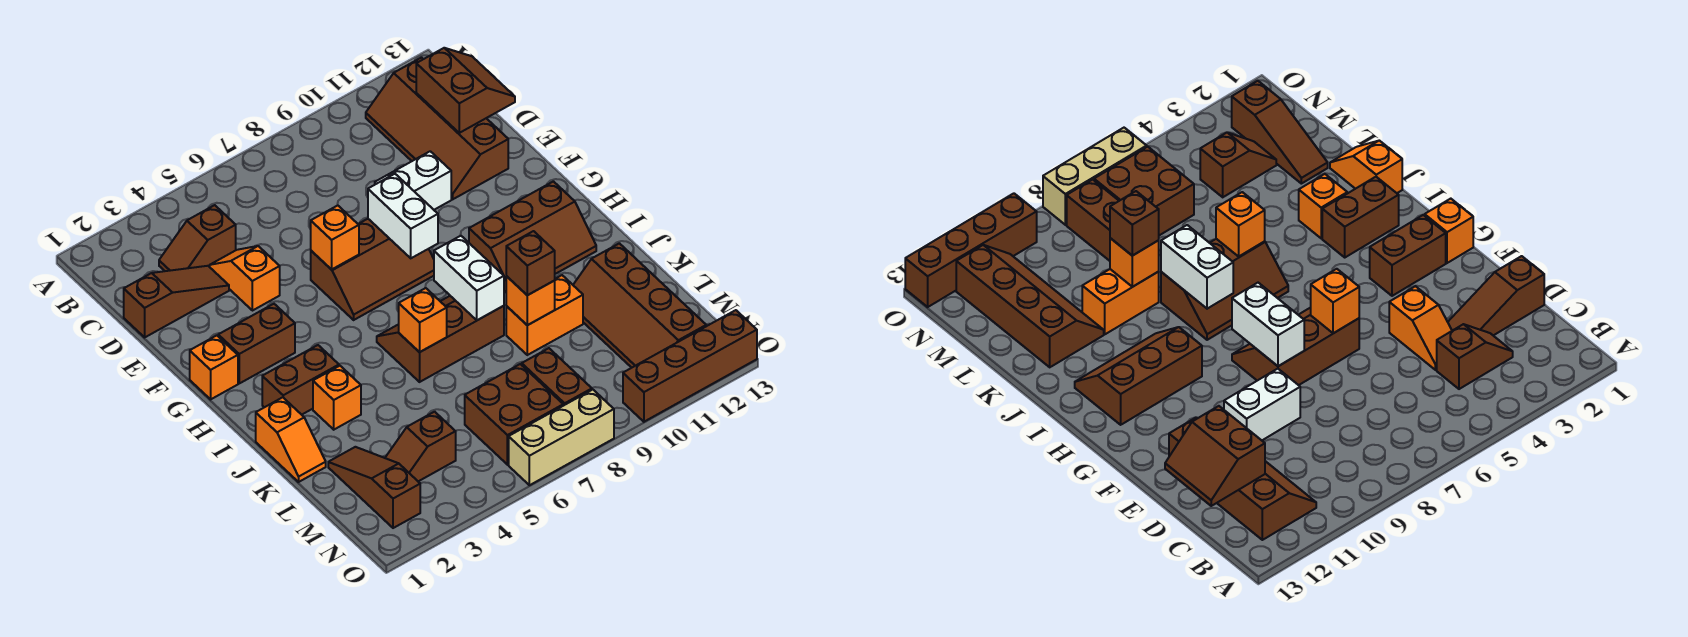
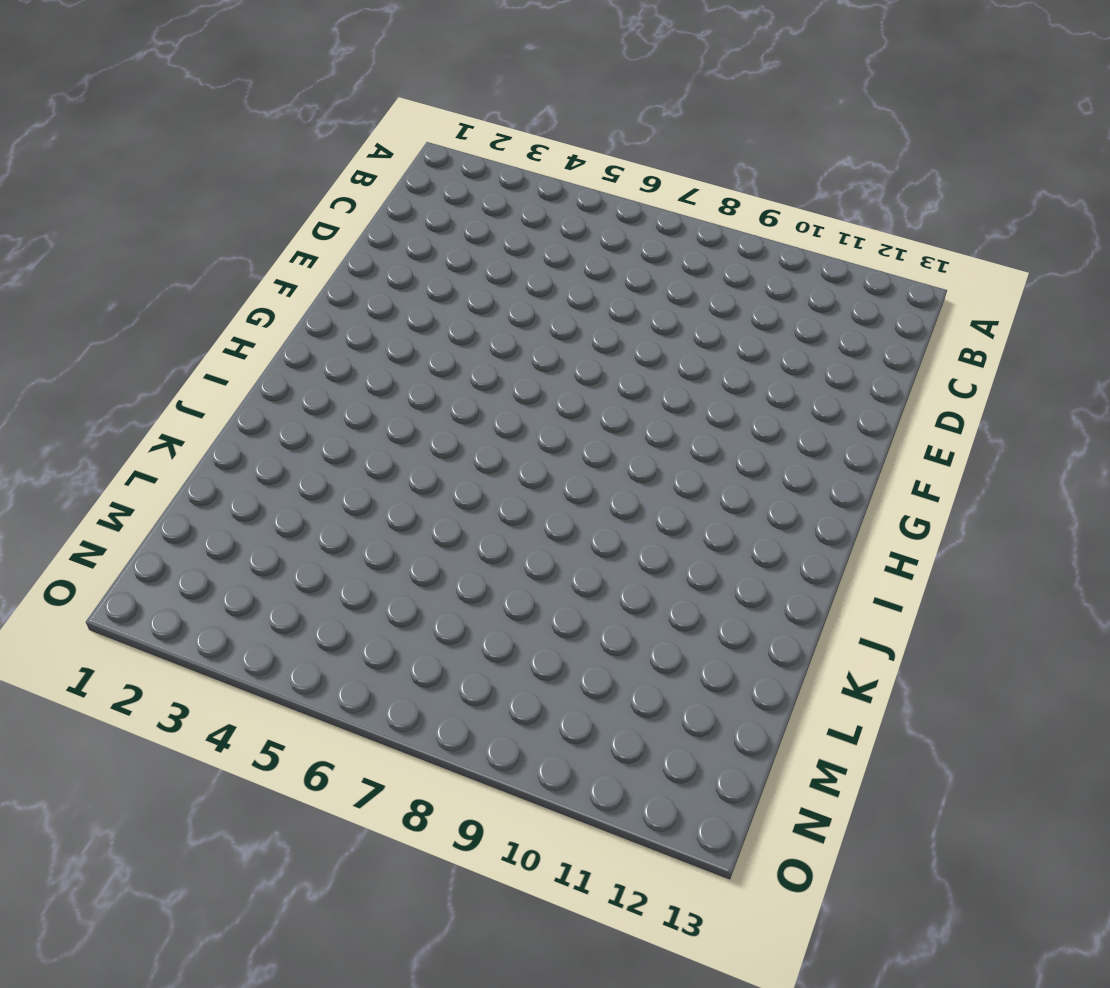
none -> brown slope B11:E12 level 1 top 12
none -> brown slope C3:C4 level 1 top 4
none -> brown slope D1:D3 level 1 top 1

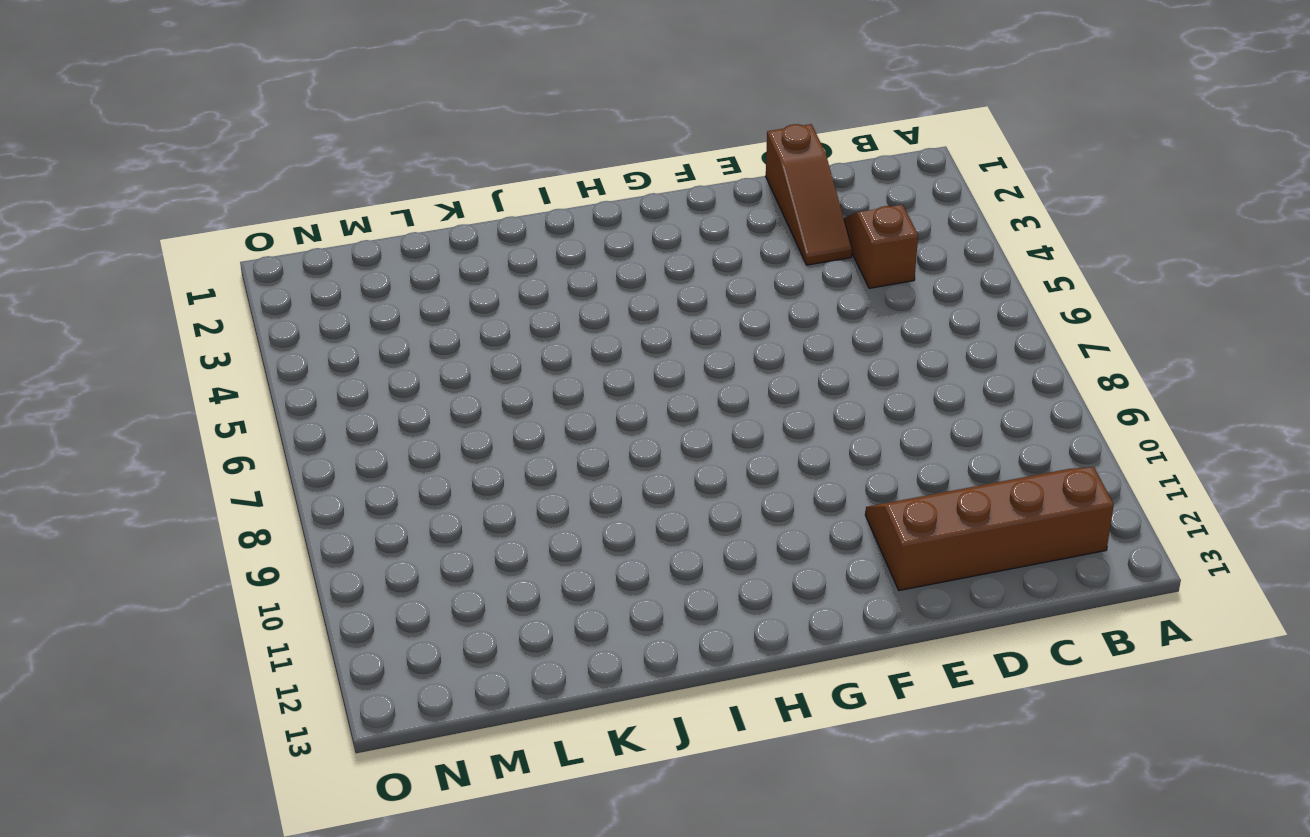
none -> orange slope D4:E4 level 1 top E
none -> white brick E9:E10 level 1
none -> brown slope F6:G8 level 1 top F

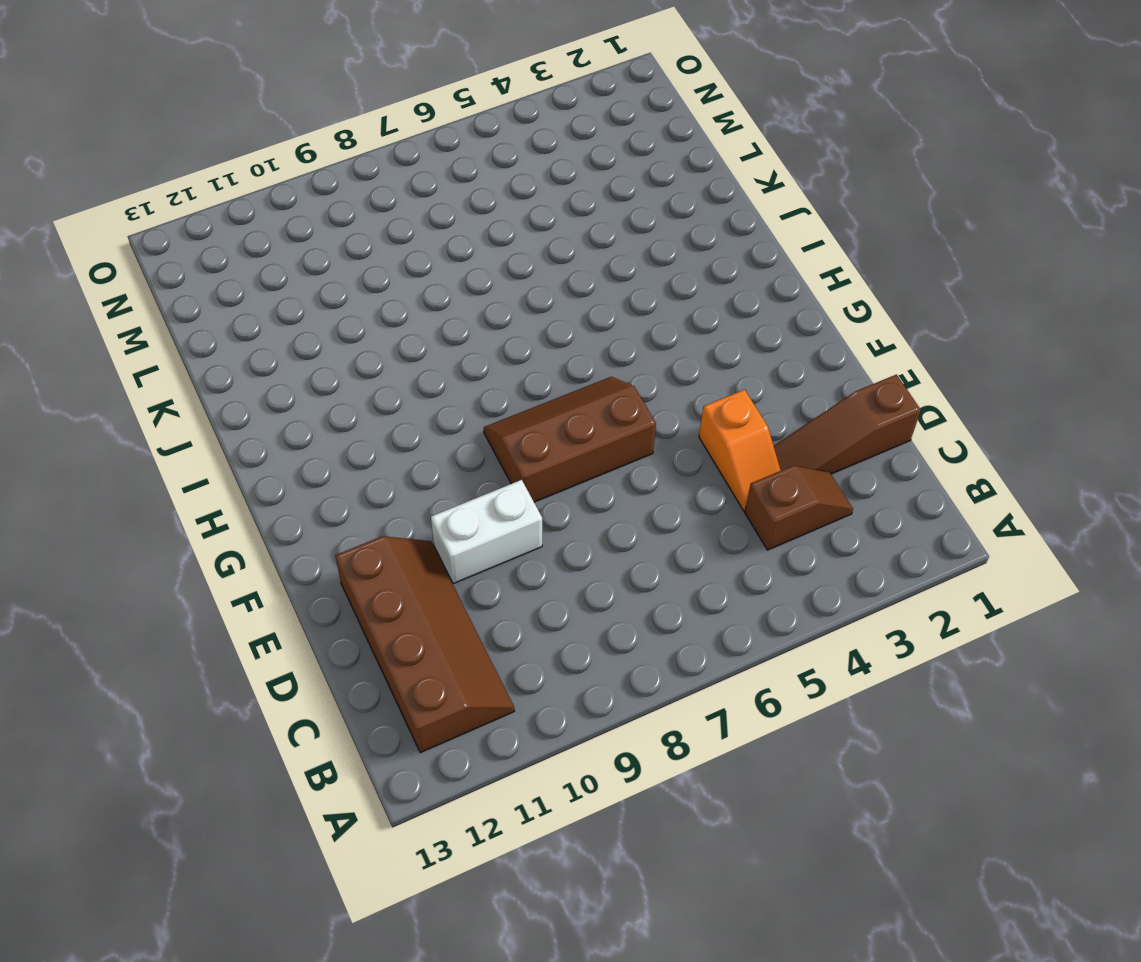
none -> orange brick G1 level 1
none -> brown brick G2:G3 level 1
none -> brown slope H10:I12 level 1 top H

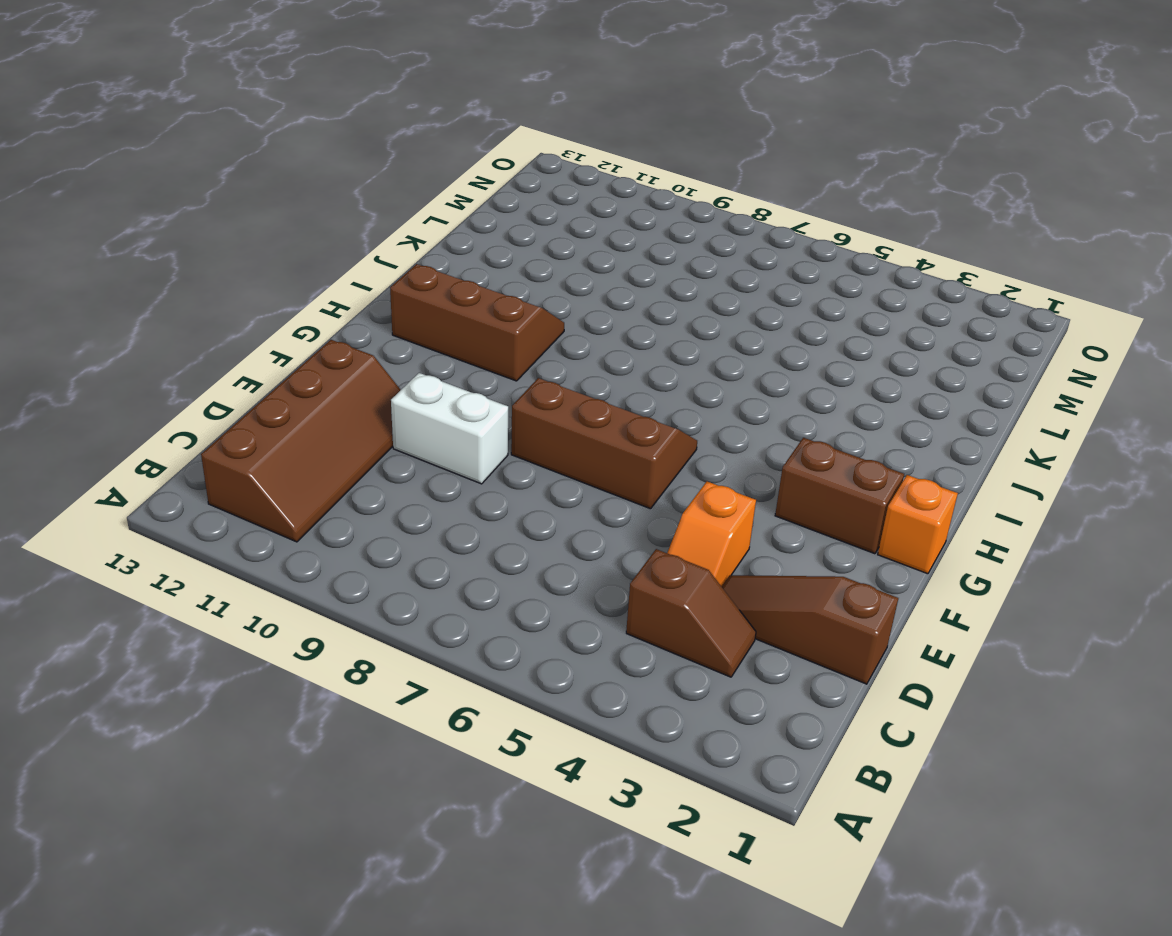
none -> brown brick I2:I3 level 1
none -> brown slope I6:J8 level 1 top J
none -> orange slope J1:K1 level 1 top J

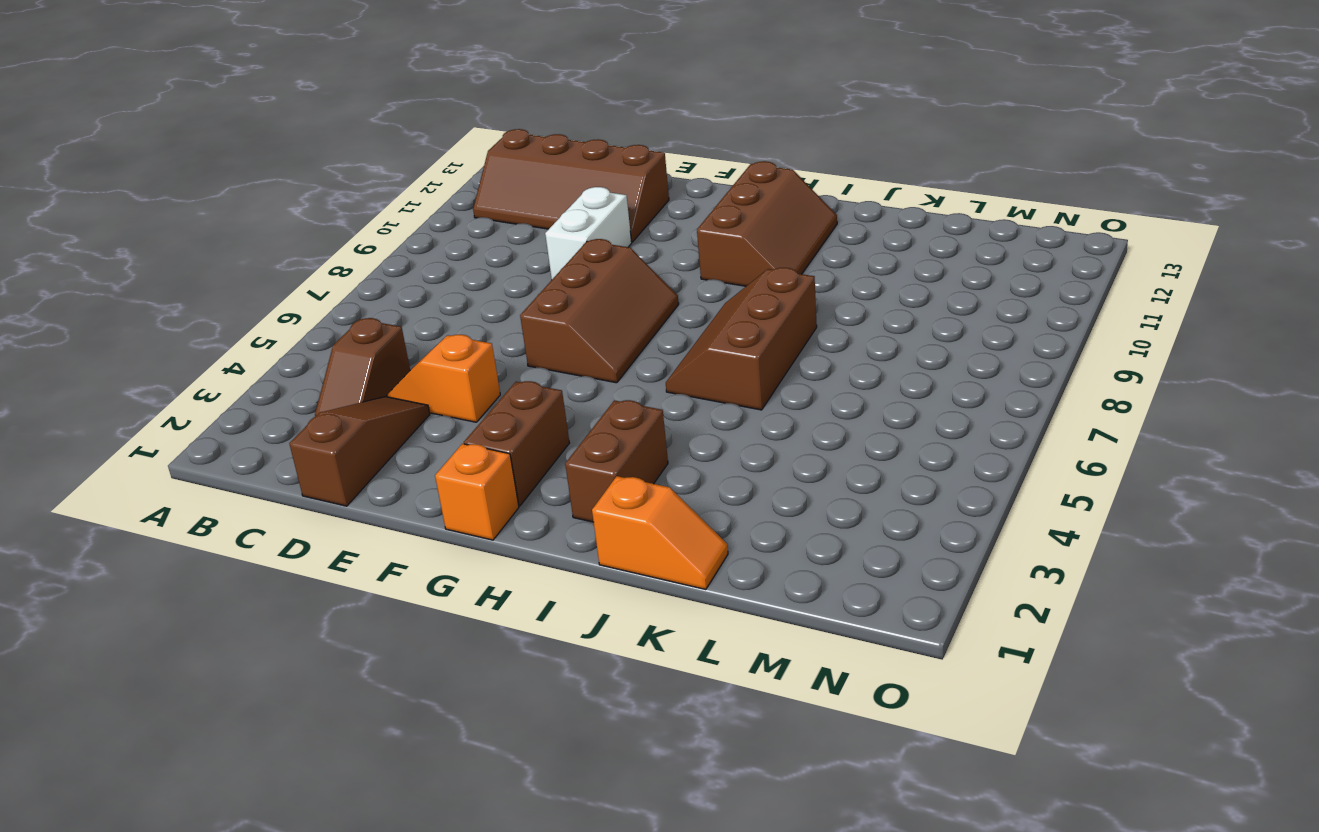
none -> orange brick J3 level 1
none -> orange brick K9:K10 level 1
none -> brown slope K11:N12 level 1 top 12

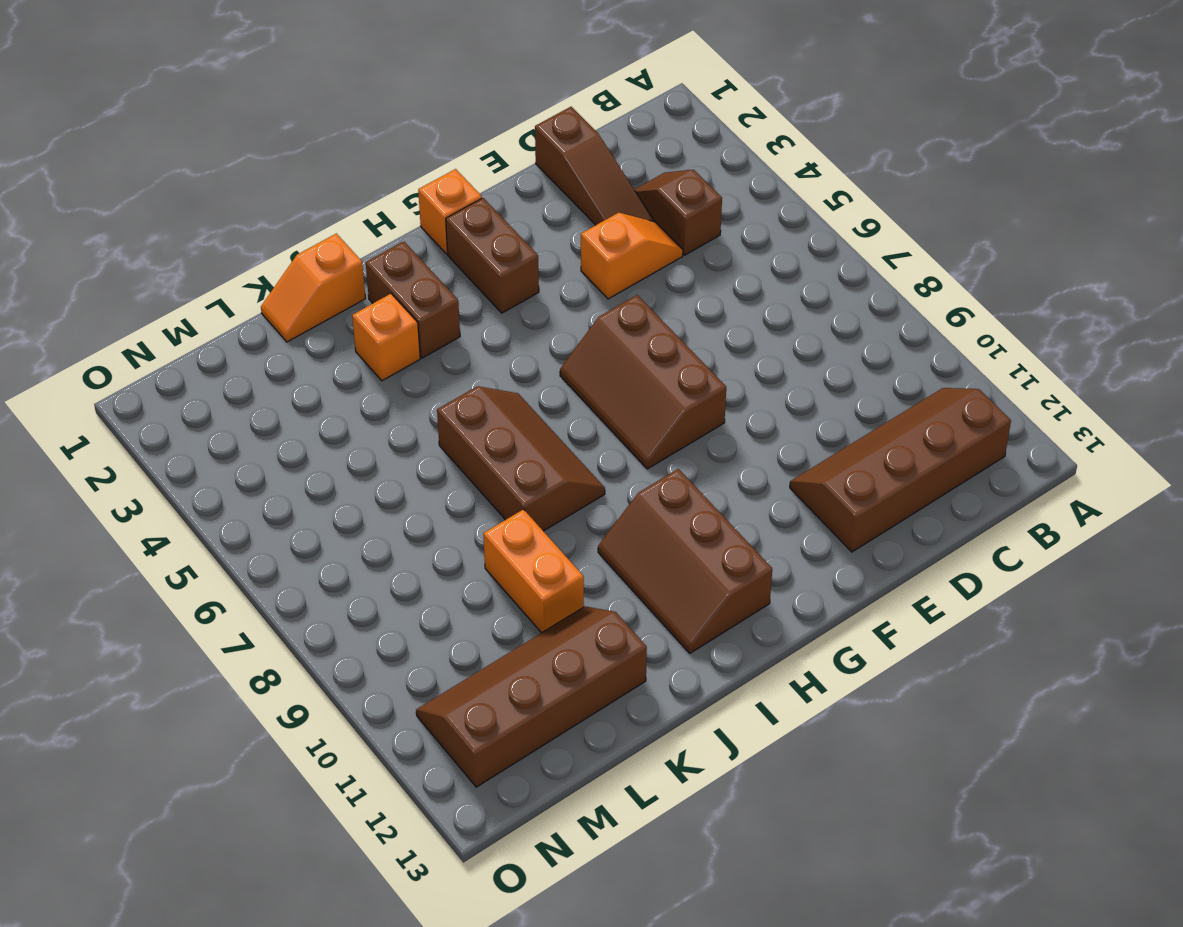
none -> white brick E9:E10 level 1
none -> brown slope L2:N2 level 1 top N
none -> brown slope M3:M4 level 1 top 4

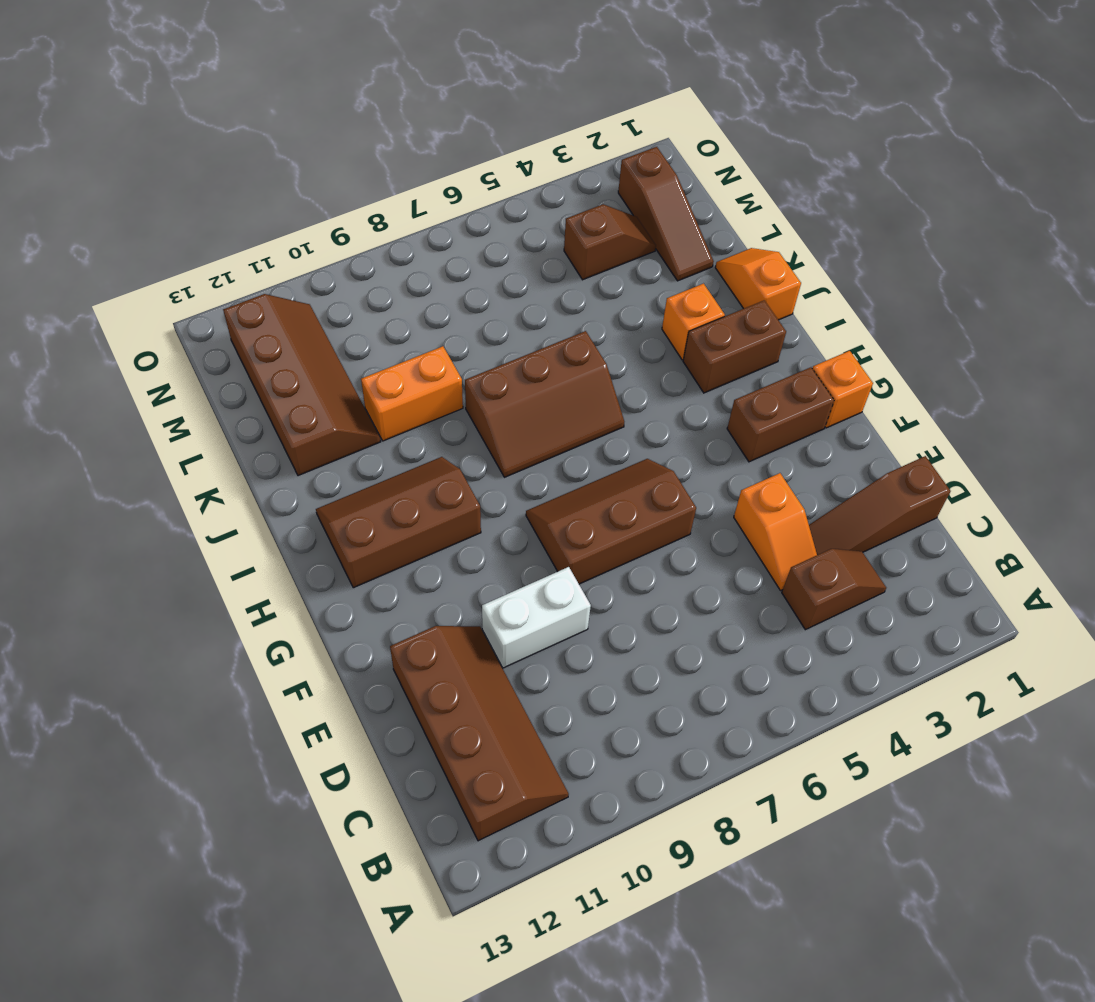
none -> brown brick M6:N7 level 1
none -> brown brick M8:N8 level 1
none -> tan brick O6:O8 level 1

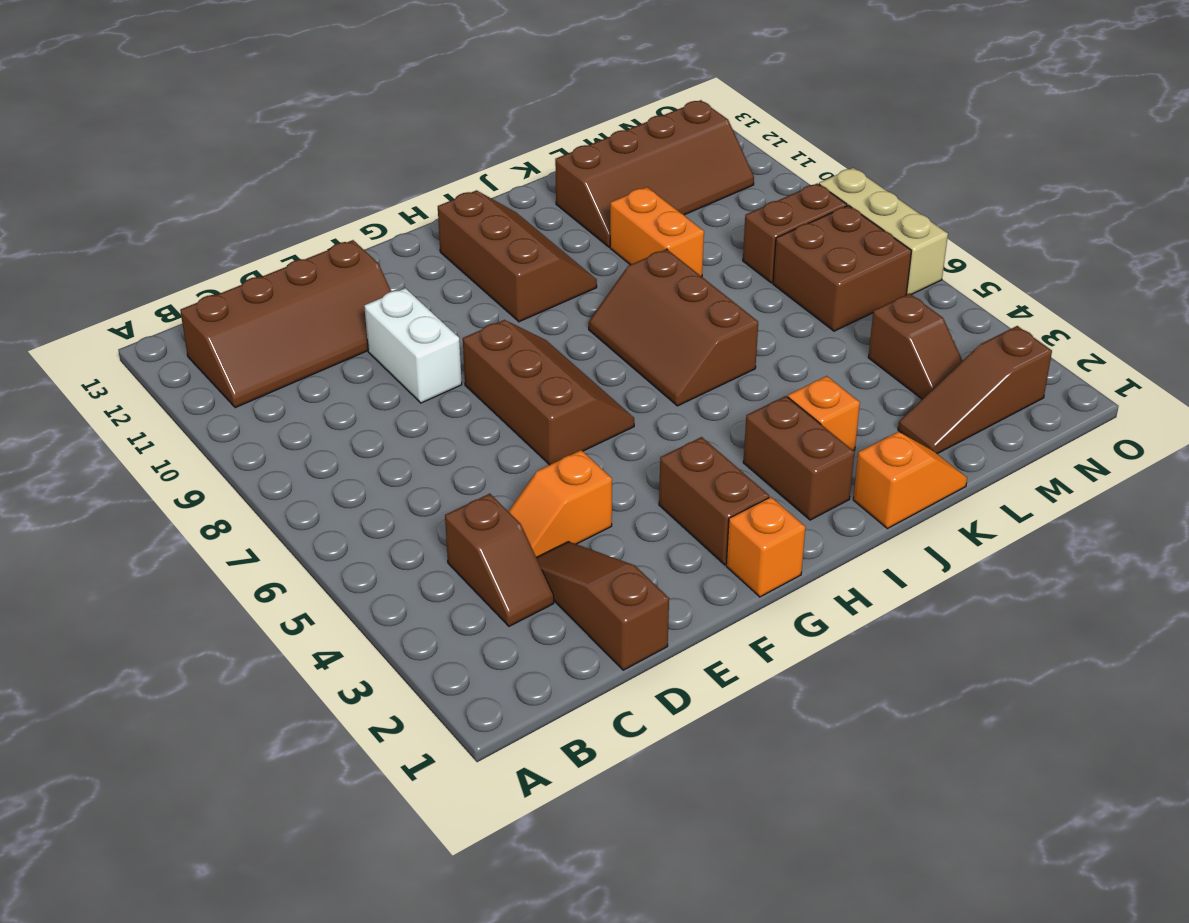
none -> brown brick O10:O13 level 1
none -> brown slope C12:D13 level 2 top 12
none -> orange brick F6 level 2

